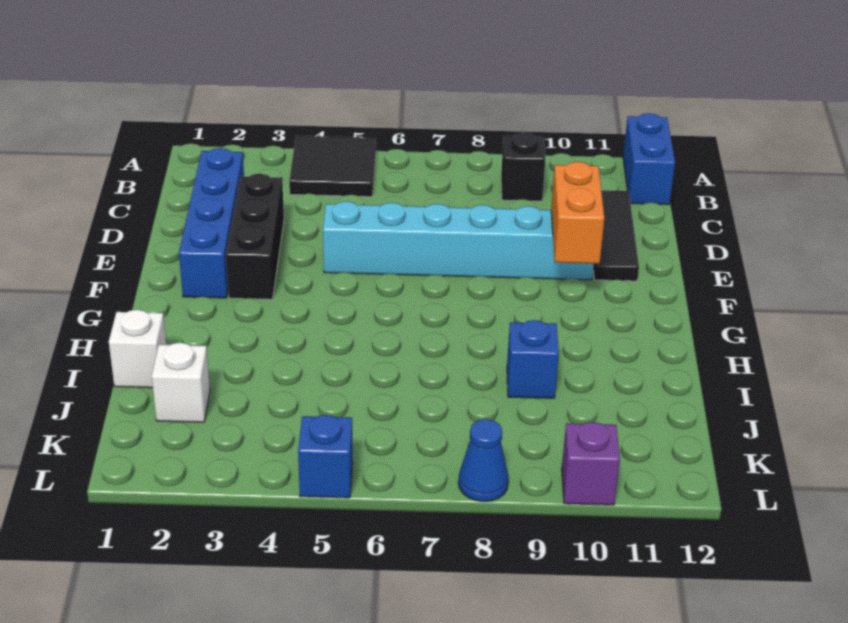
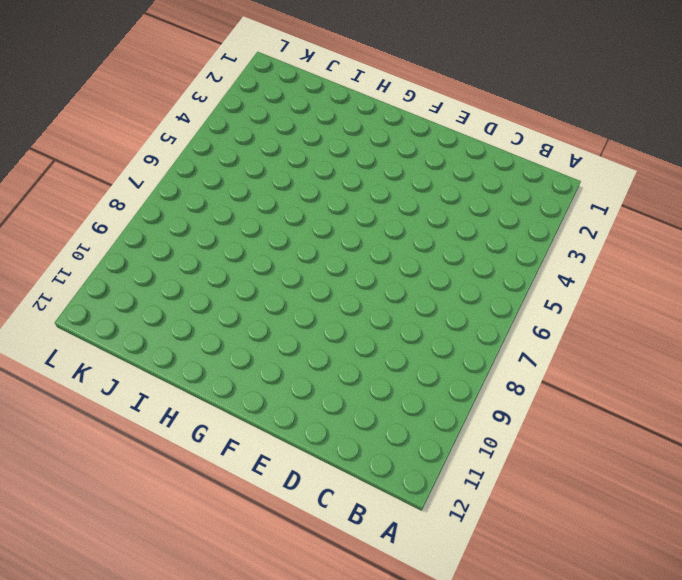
none -> black tile A4:B5 level 1
none -> blue brick A12:B12 level 1
none -> black brick B9 level 1

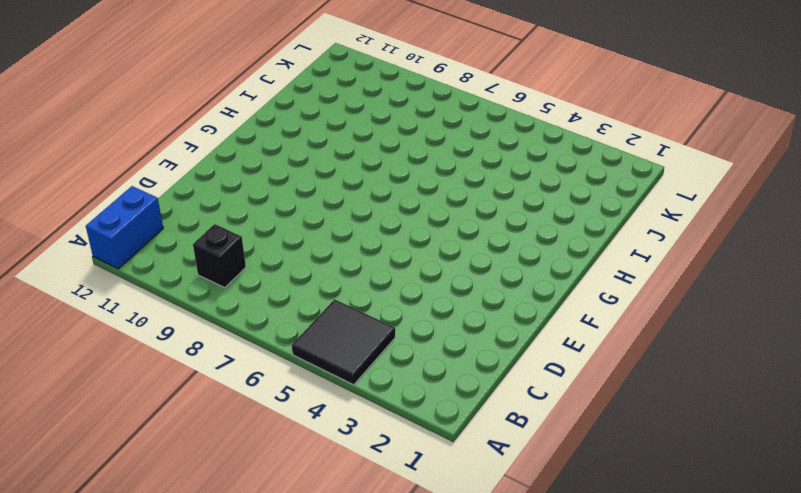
none -> blue brick C2:F2 level 1
none -> black tile C11:E11 level 1
none -> black brick D3:F3 level 1

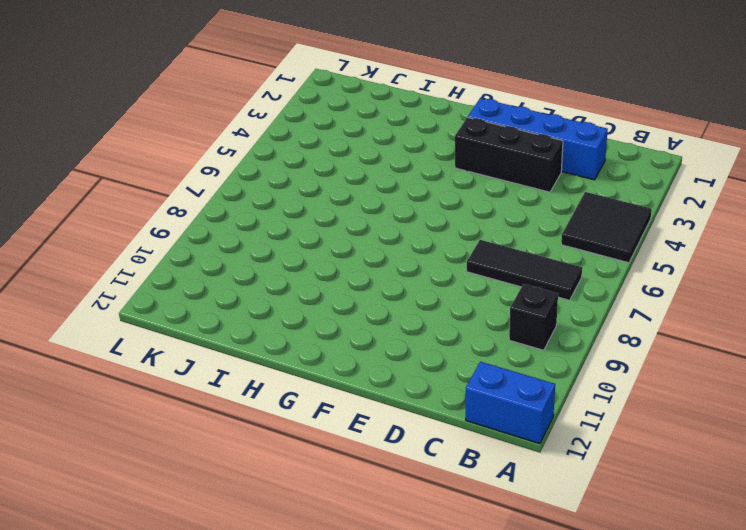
black tile B7:D7 level 1 -> black tile C11:E11 level 1
none -> cyan brick E5:E10 level 1
none -> white brick I1 level 1
none -> blue brick I9 level 1

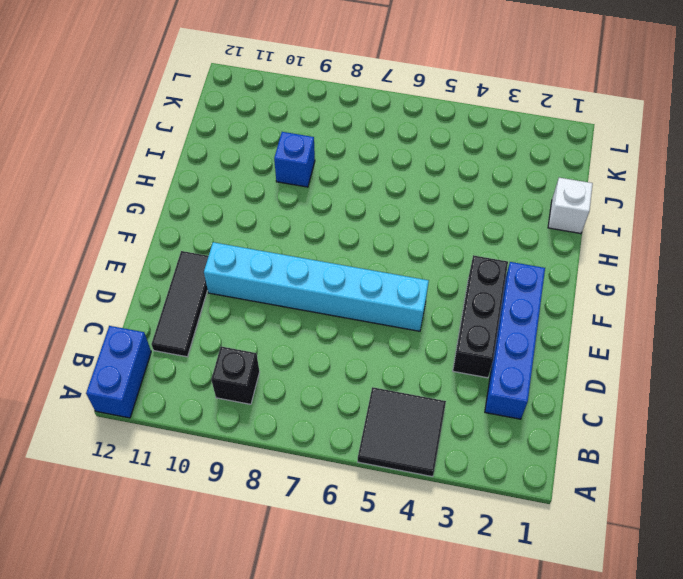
none -> white brick J2 level 1
none -> blue brick L5 level 1
none -> blue cone L8 level 1

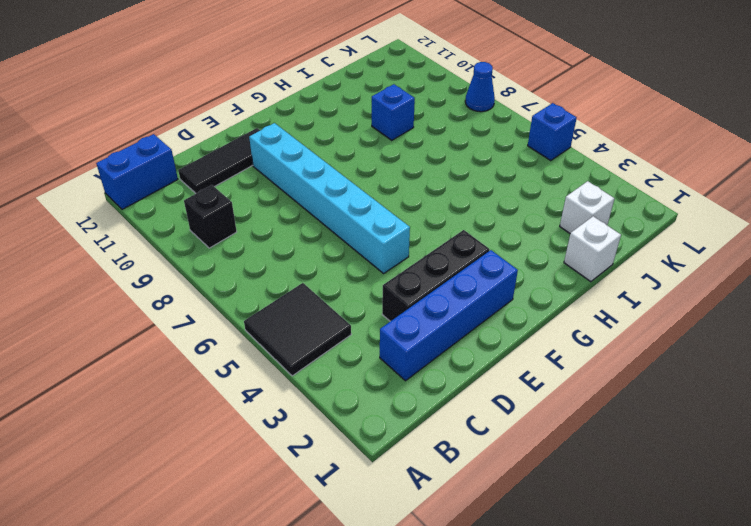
none -> purple brick L10 level 1
none -> orange brick E10:F10 level 2

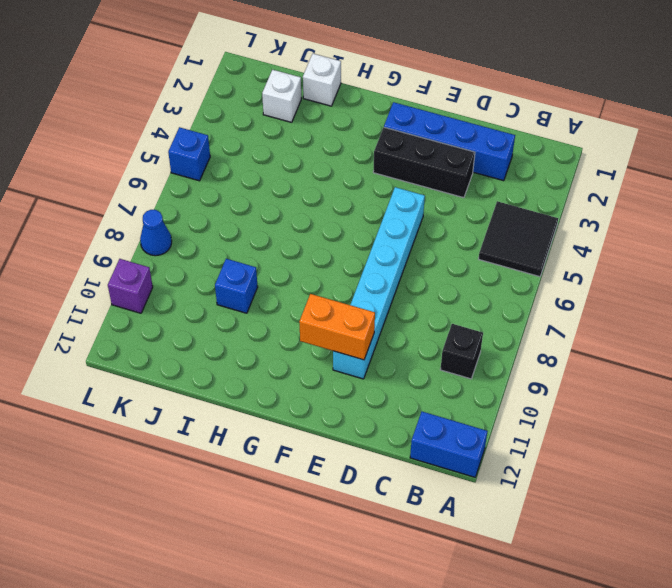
none -> black tile C11:E11 level 1

